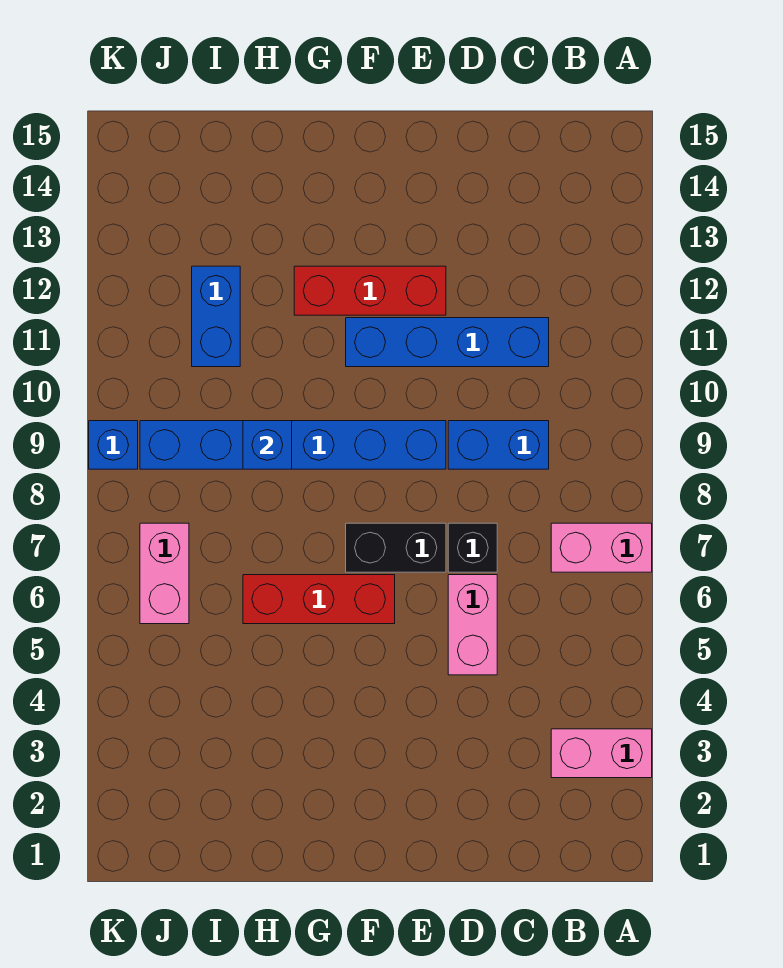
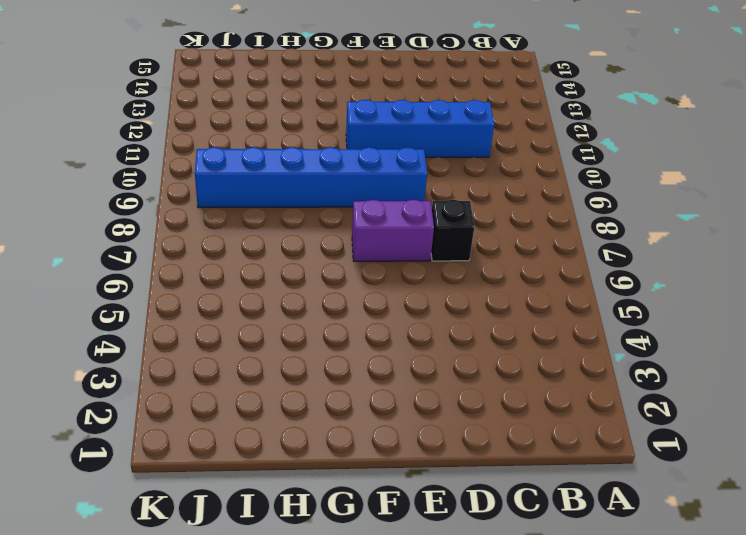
purple brick E7:F7 level 1 -> black brick E7:F7 level 1
none -> pink brick A3:B3 level 1
none -> pink brick A7:B7 level 1
none -> blue brick C9:D9 level 1

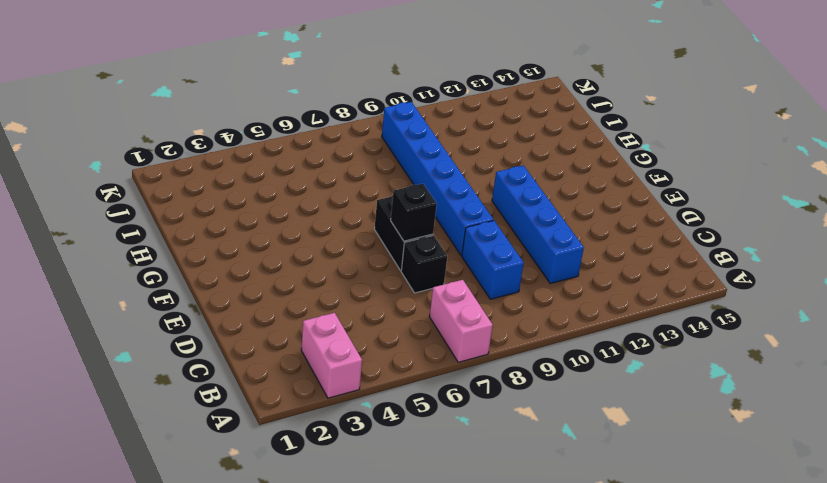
black brick E7 level 2 -> none
none -> pink brick D5:D6 level 1
none -> red brick E12:G12 level 1
none -> red brick F6:H6 level 1

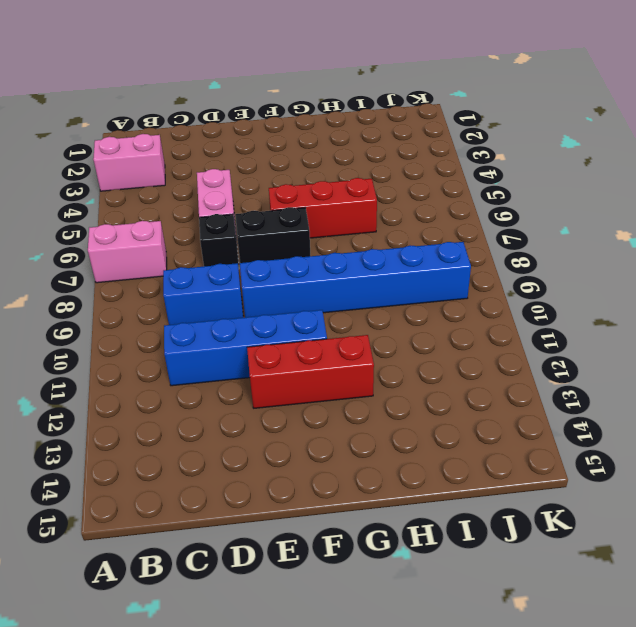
none -> blue brick I11:I12 level 1
none -> pink brick J6:J7 level 1
none -> blue brick K9 level 1

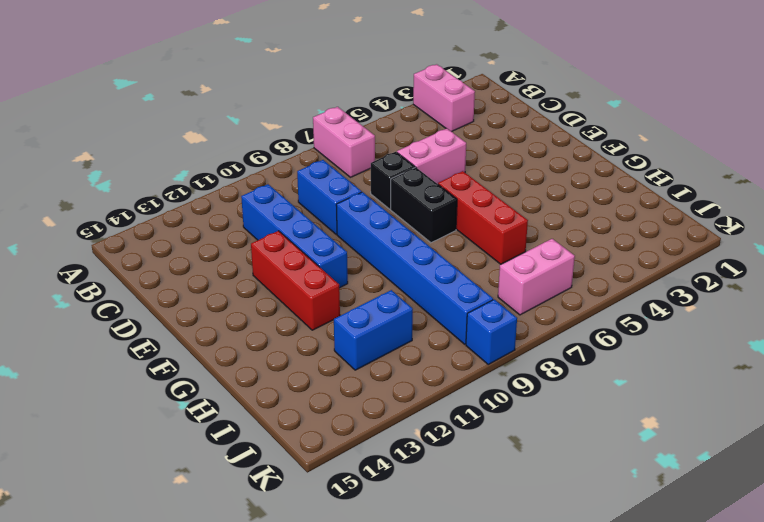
none -> blue brick H9 level 2

